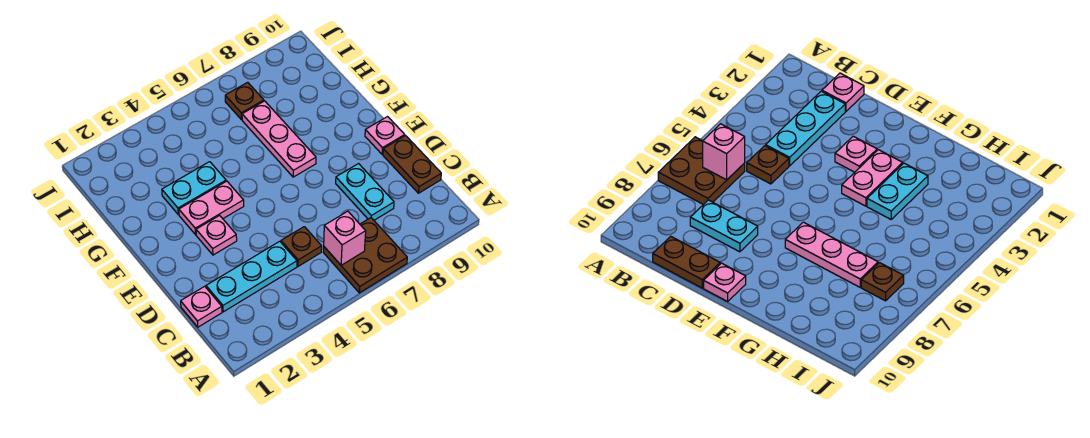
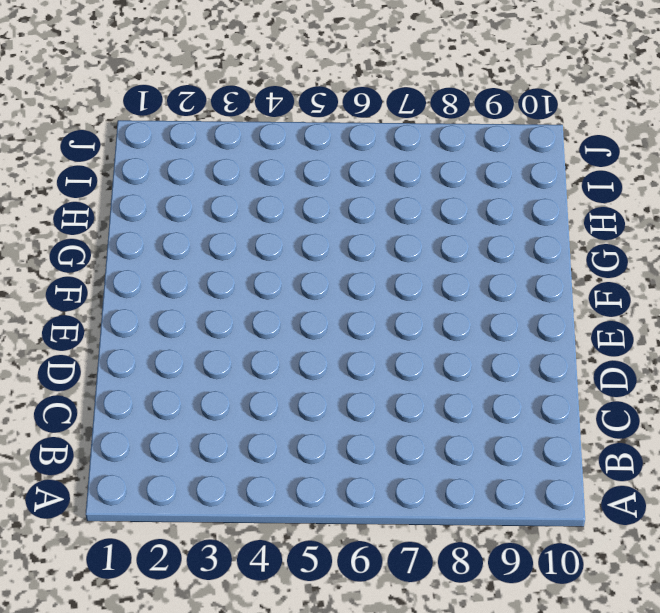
none -> brown plate A6:B7 level 1
none -> pink plate C1 level 1
none -> cyan plate C2:C4 level 1

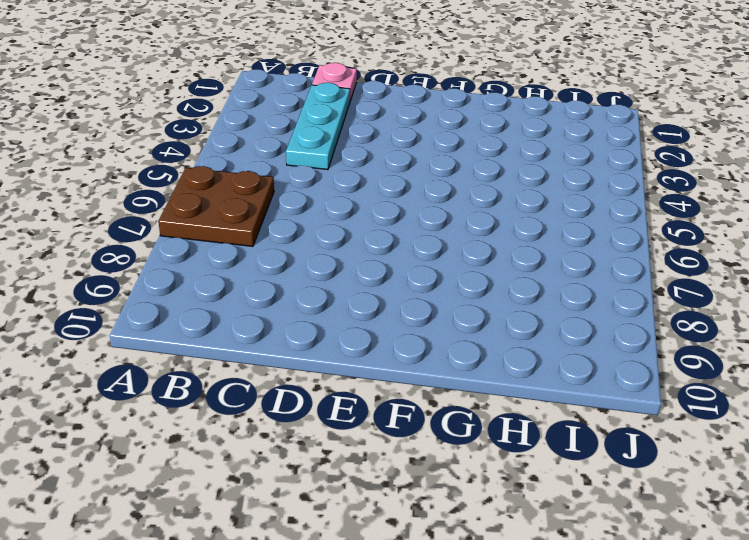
none -> brown plate C5 level 1
none -> cyan plate C8:D8 level 1
none -> brown plate C10:D10 level 1

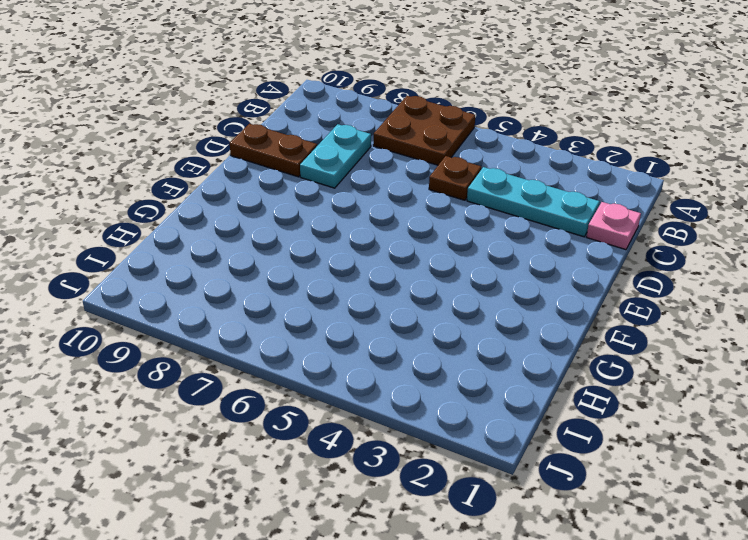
brown plate D9:D10 level 1 -> brown plate C10:D10 level 1
none -> pink plate E3 level 1
none -> pink plate E10 level 1
none -> pink plate F3:F4 level 1

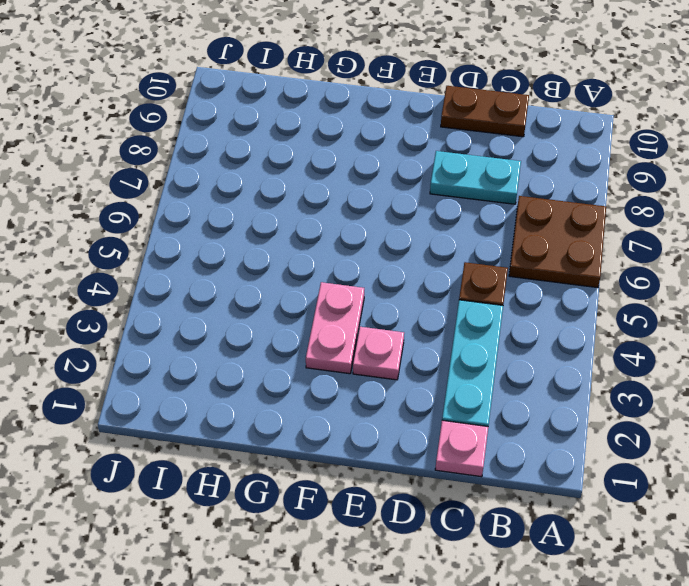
none -> pink plate E10 level 1
none -> pink plate F7:H7 level 1
none -> cyan plate G3:G4 level 1

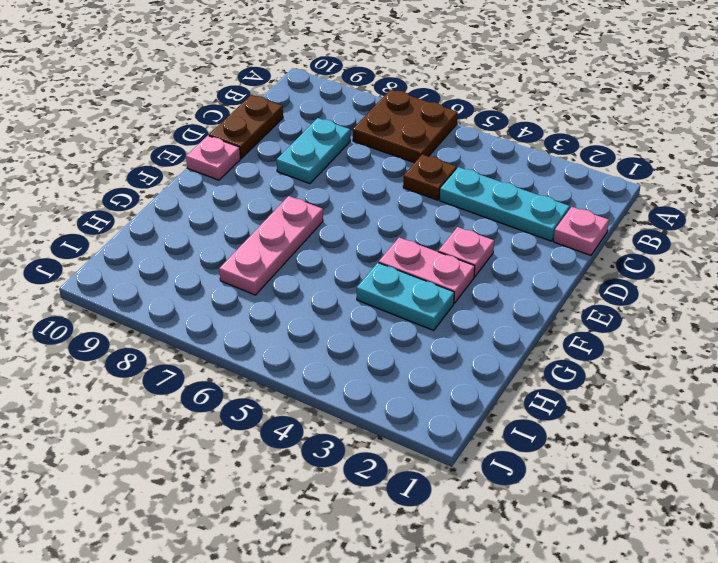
none -> brown plate I7 level 1
none -> pink brick B6 level 2

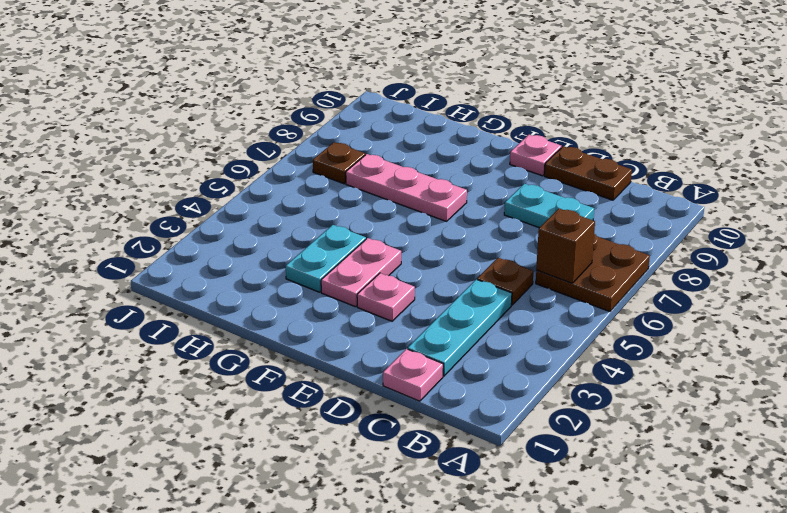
brown brick B6 level 2 -> pink brick B6 level 2

